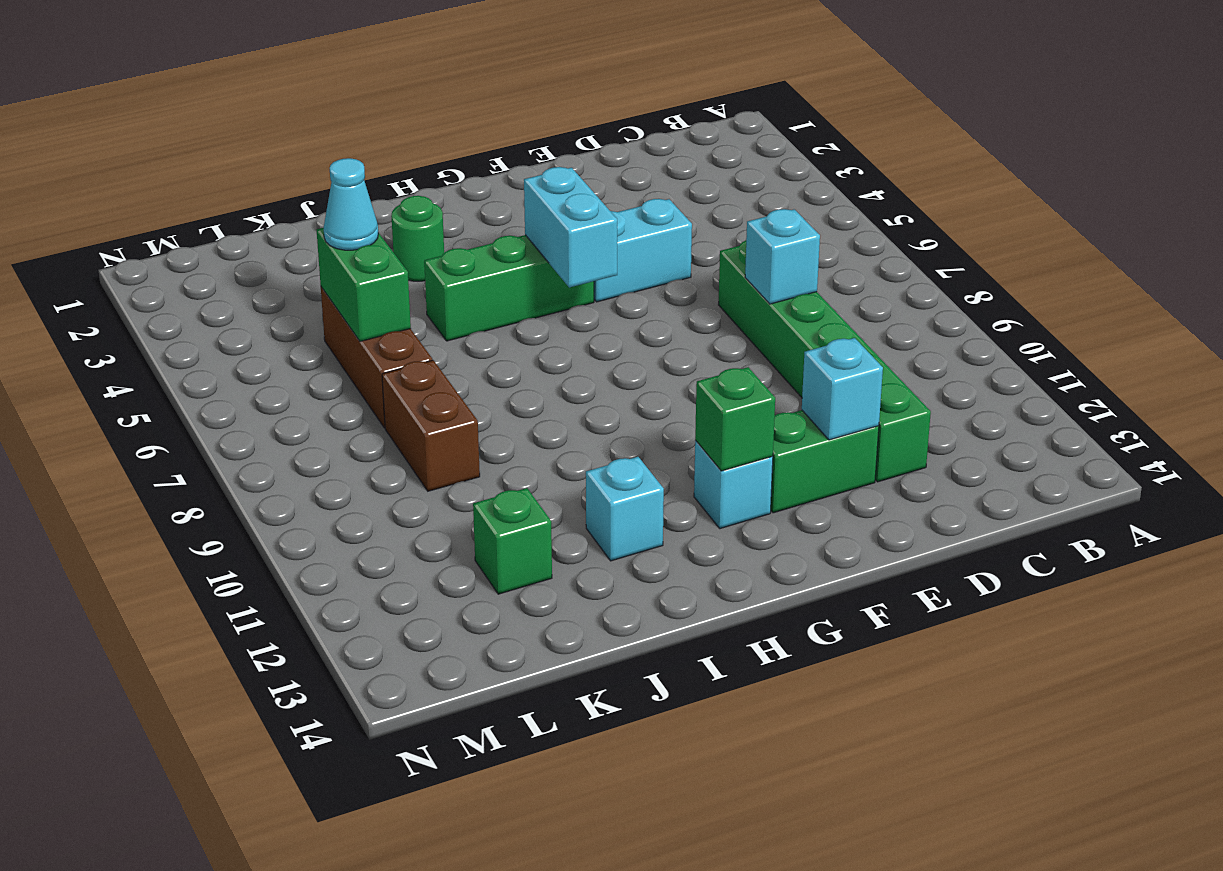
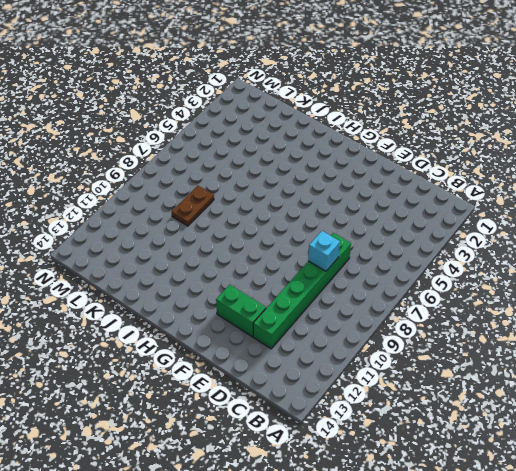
brown plate K8:K9 level 1 -> brown brick K8:K9 level 1
none -> cyan brick E5:F5 level 1
none -> green brick G5:I5 level 1
none -> cyan brick G12 level 1

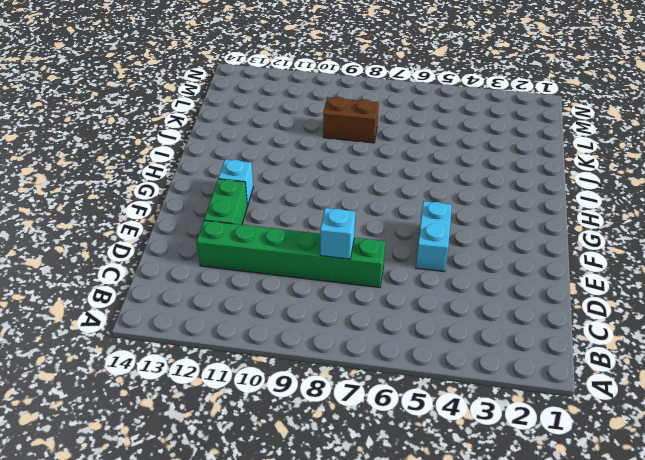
none -> green brick G5:I5 level 1
none -> green round brick I3 level 1
none -> cyan brick I12 level 1

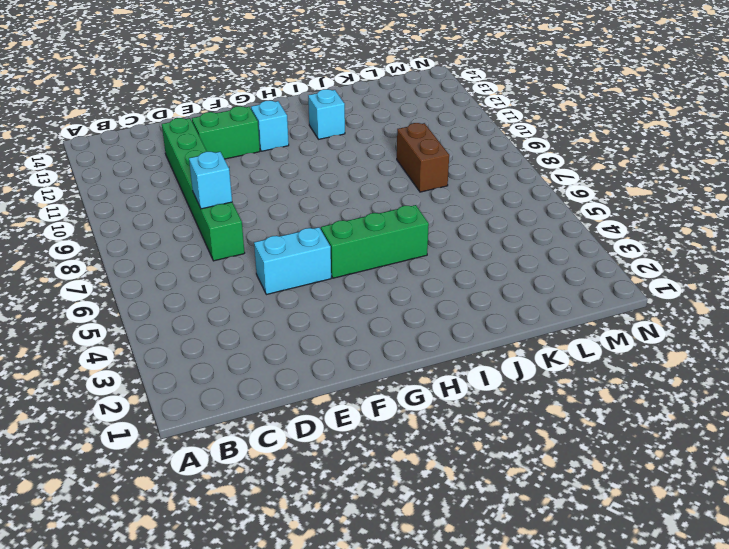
none -> green round brick I3 level 1
none -> brown brick K5:K7 level 1
none -> green brick K12 level 1

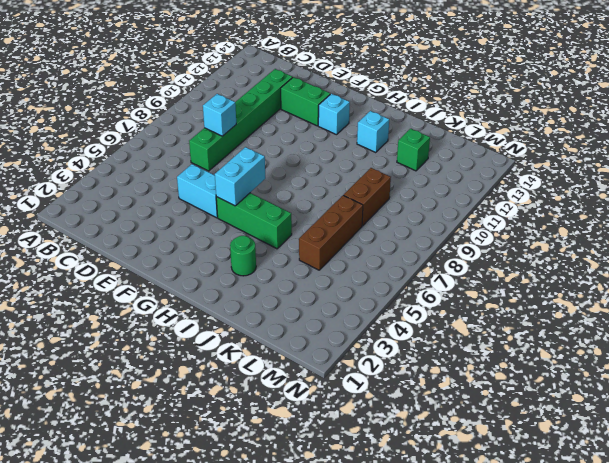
none -> cyan brick E12 level 2
none -> green brick G12 level 2
none -> green brick K5:K6 level 2

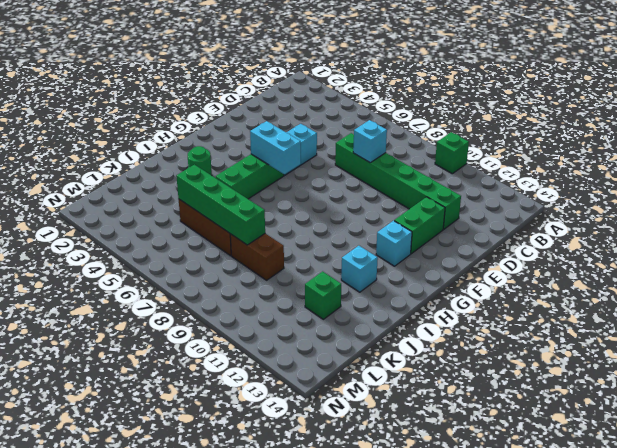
green brick A10 level 1 -> green brick G12 level 2
green brick K5:K8 level 2 -> green brick K5:K6 level 2
none -> cyan brick E12 level 2
none -> cyan cone K5 level 3

